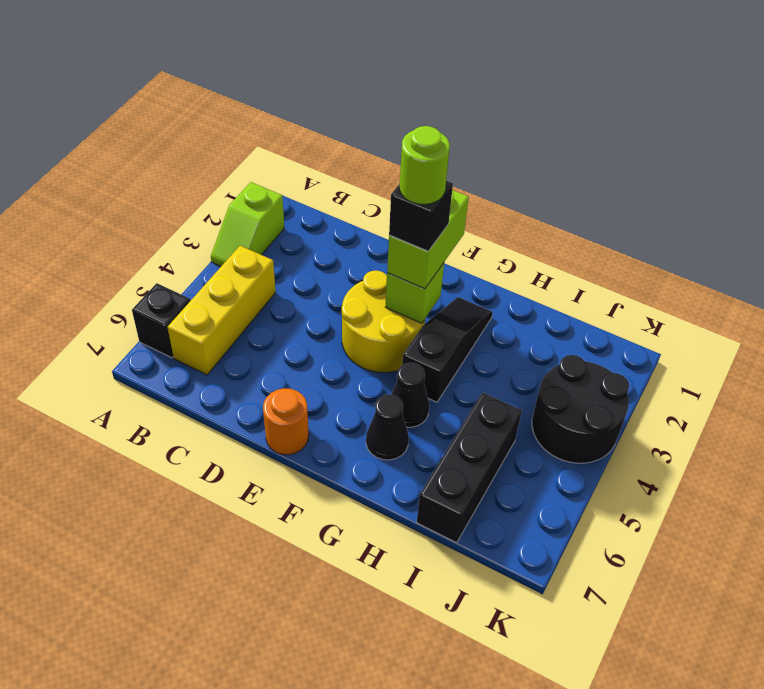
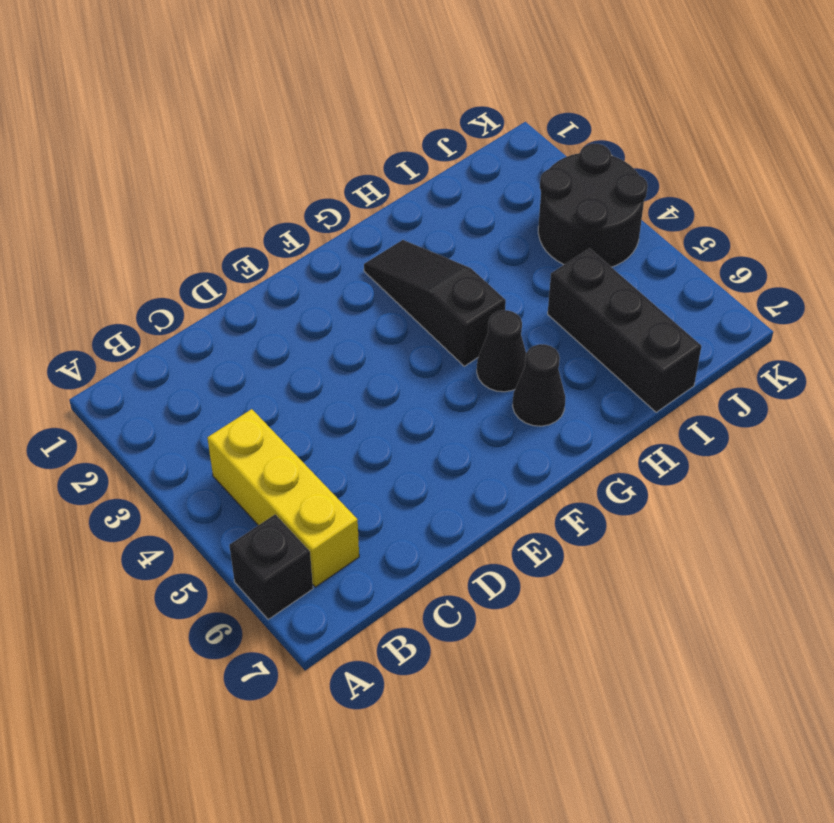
none -> lime slope A2:A3 level 1 top 2
none -> yellow round brick E3:F4 level 1
none -> orange round brick E7 level 1

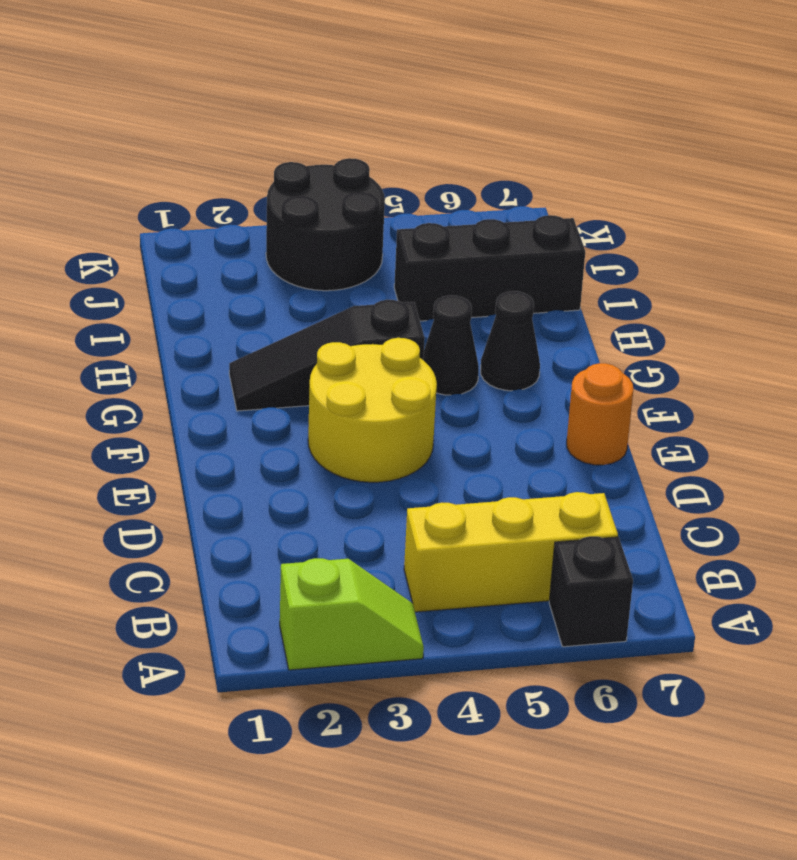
none -> lime brick F3 level 2
none -> lime brick F2:F3 level 3
none -> black brick F3 level 4

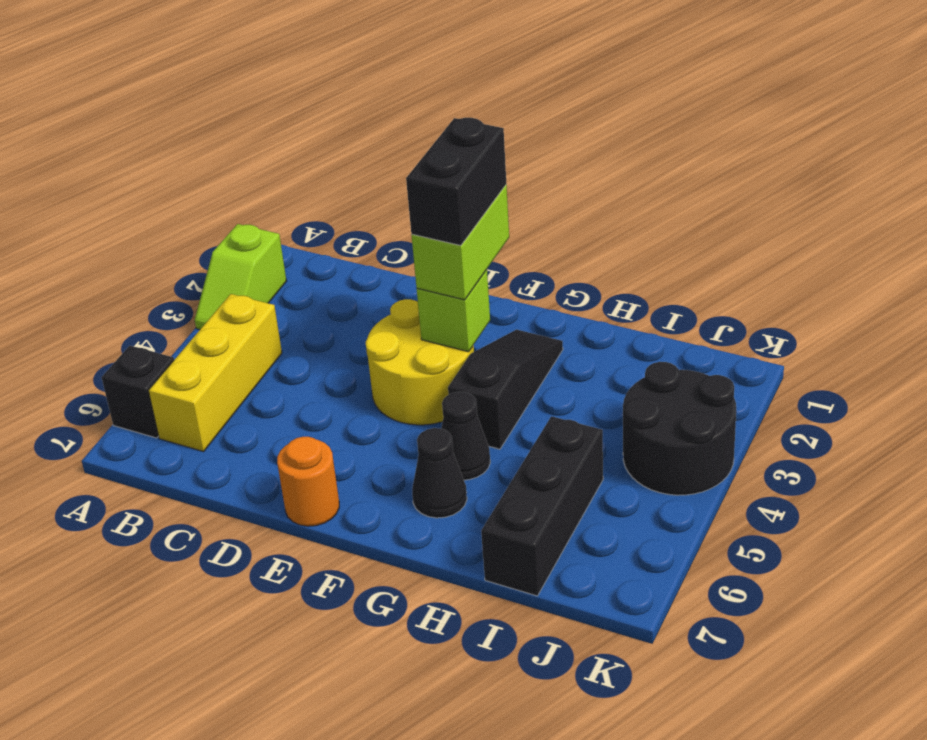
black brick F2:F3 level 4 -> black brick F3 level 4
none -> lime round brick F3 level 5

